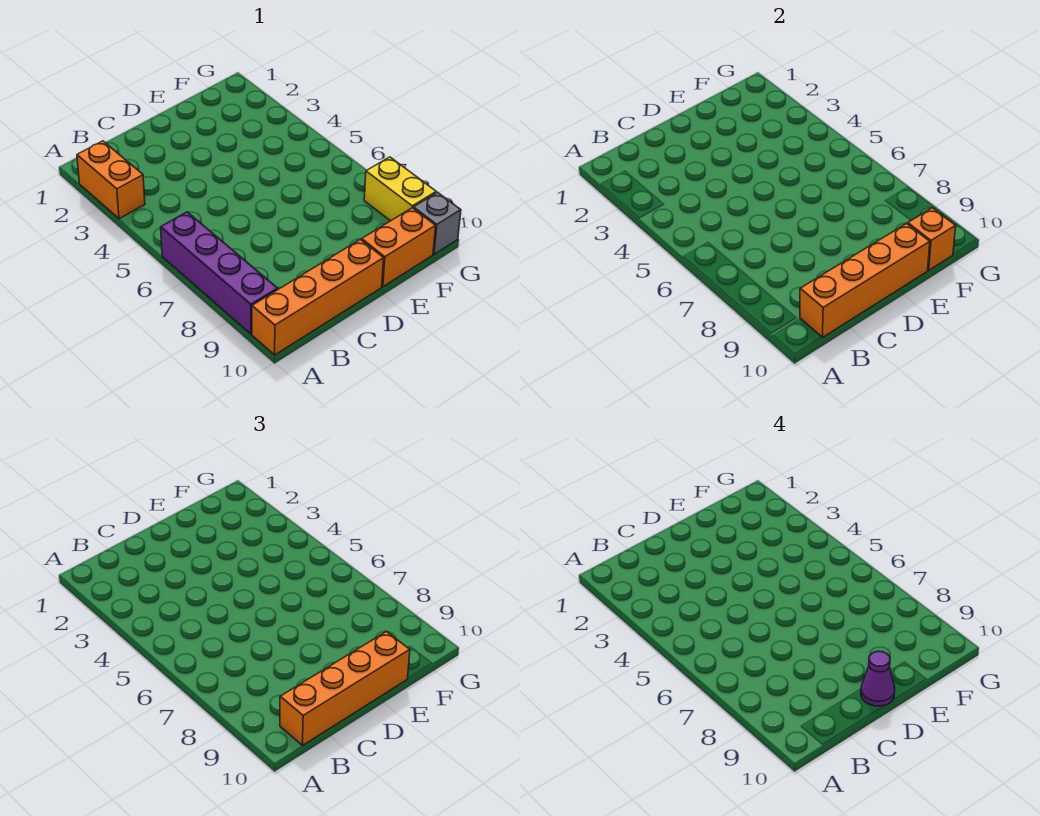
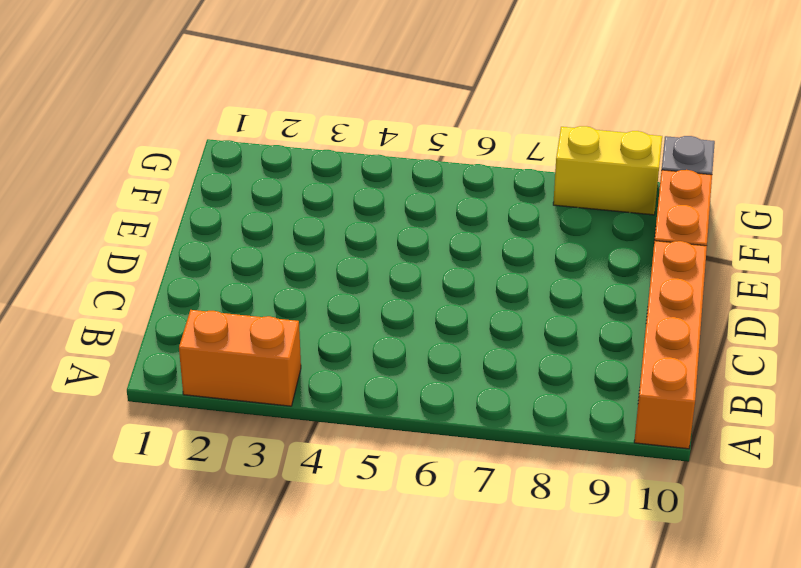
none -> purple brick A6:A9 level 1
none -> orange brick B10:E10 level 2

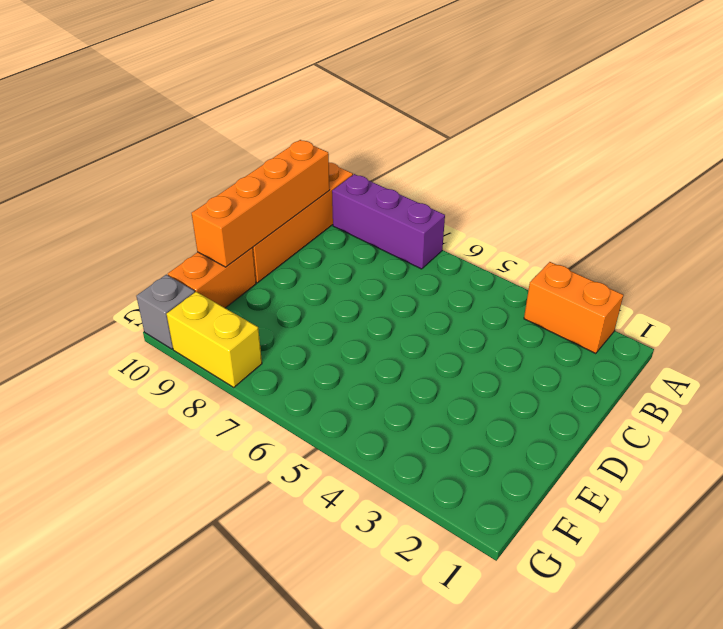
purple brick A7:A9 level 1 -> purple brick A6:A9 level 1
none -> orange brick F10 level 2
none -> orange brick B10:E10 level 3

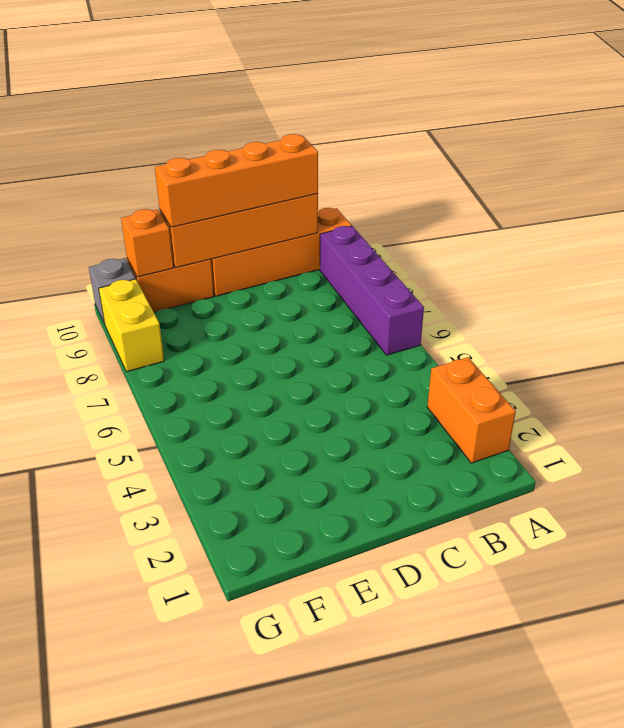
none -> purple cone D10 level 4

